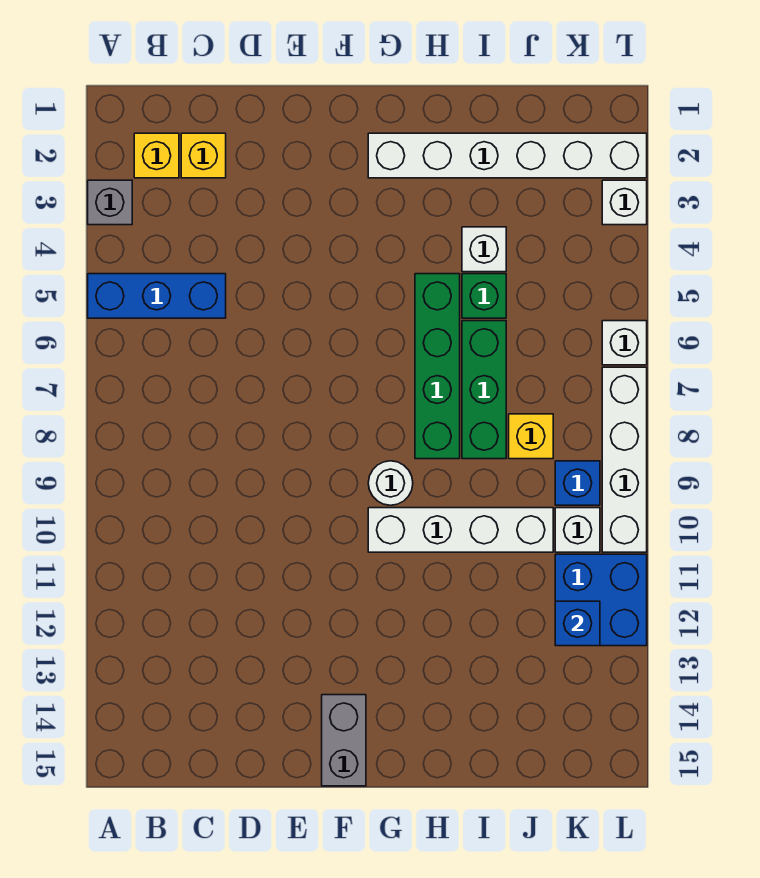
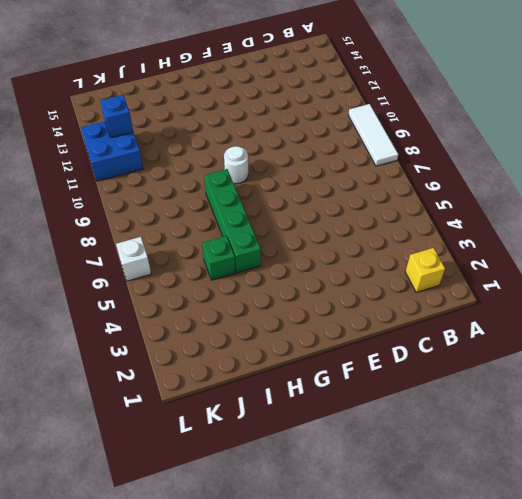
white tile A8:A10 level 1 -> none
none -> grey brick A3 level 1
none -> blue brick A5:C5 level 1
none -> yellow brick C2 level 1

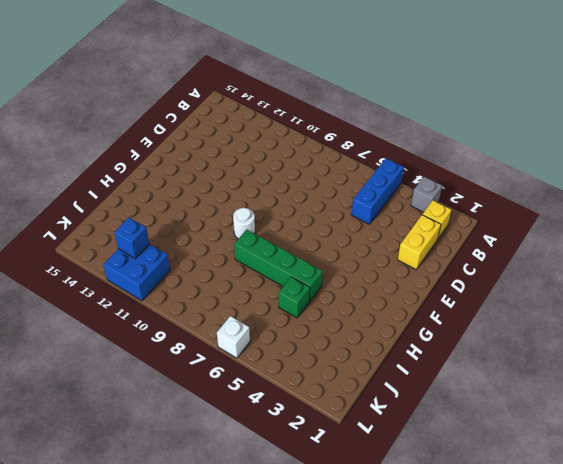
yellow brick C2:D2 level 1 -> yellow brick C2 level 1
none -> grey brick F14:F15 level 1
none -> white brick G2:L2 level 1
none -> white brick G10:J10 level 1

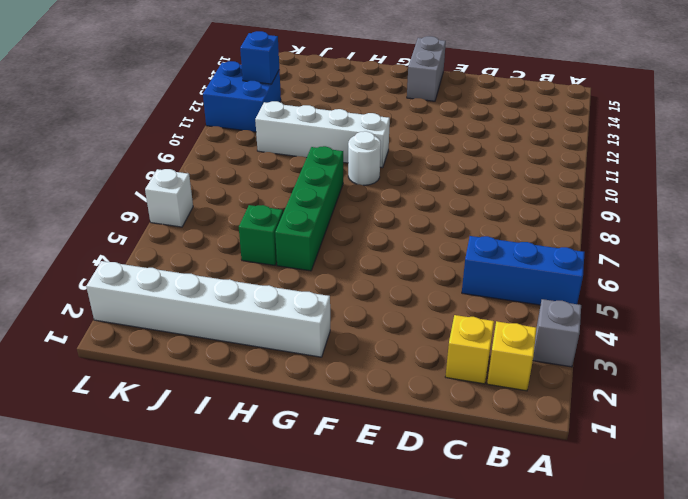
none -> white brick I4 level 1
none -> green brick I6:I8 level 1
none -> yellow brick J8 level 1

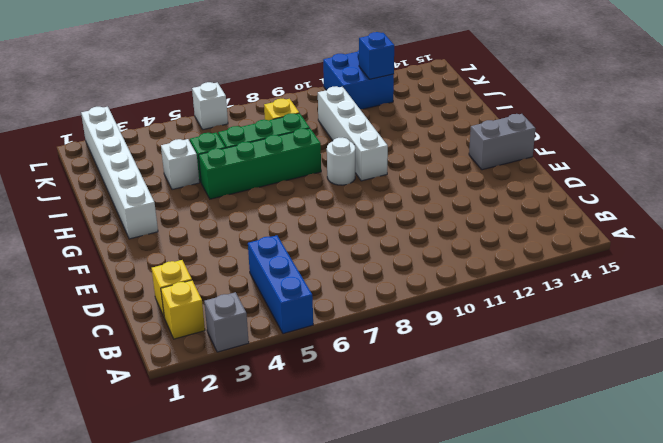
none -> blue brick K9 level 1
none -> white brick K10 level 1
none -> white brick L3 level 1

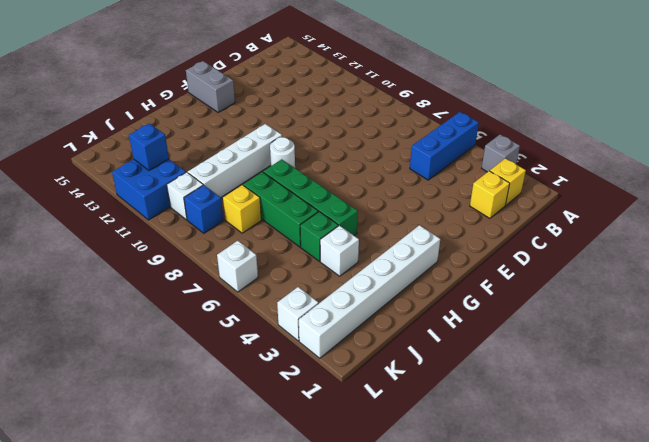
none -> white brick L7:L10 level 1

